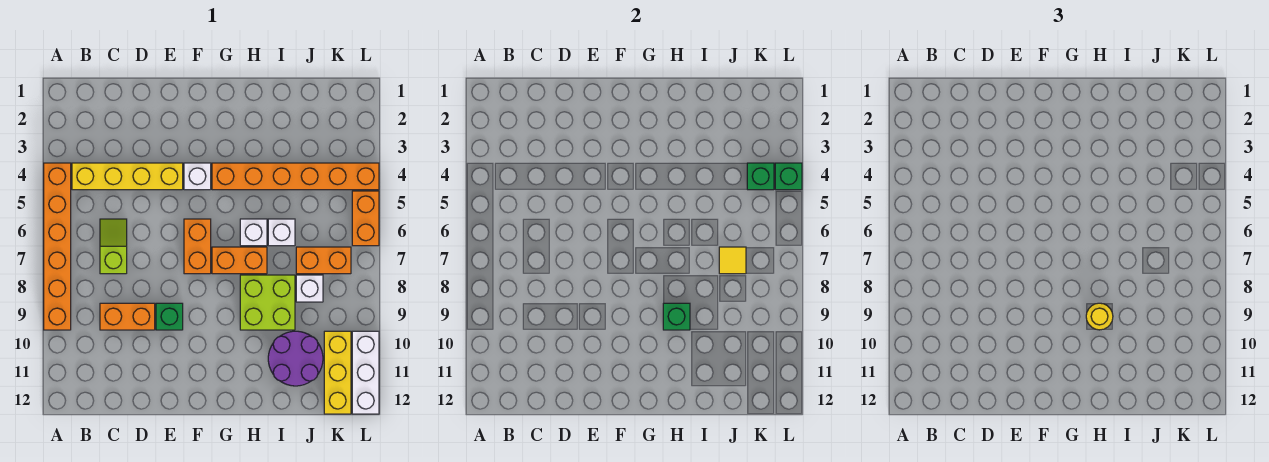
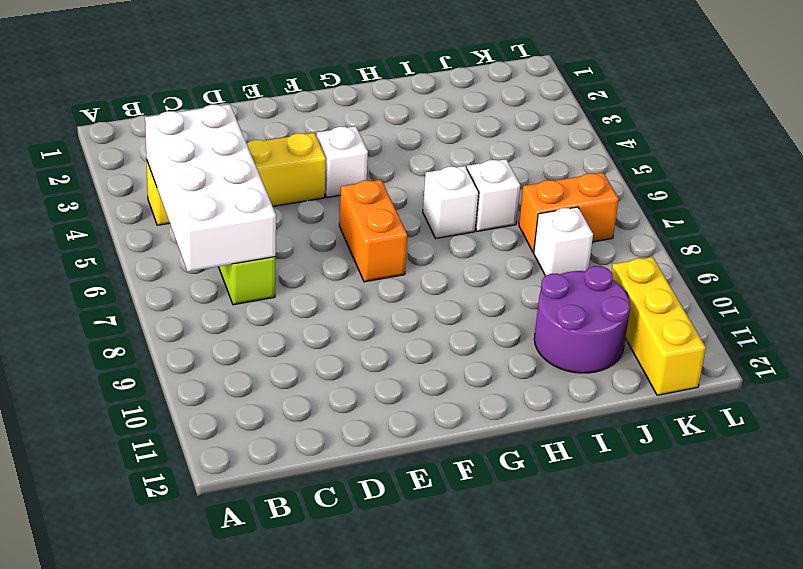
white brick B4:C7 level 2 -> none
none -> orange brick A4:A9 level 1
none -> orange brick C9:D9 level 1
none -> green brick E9 level 1

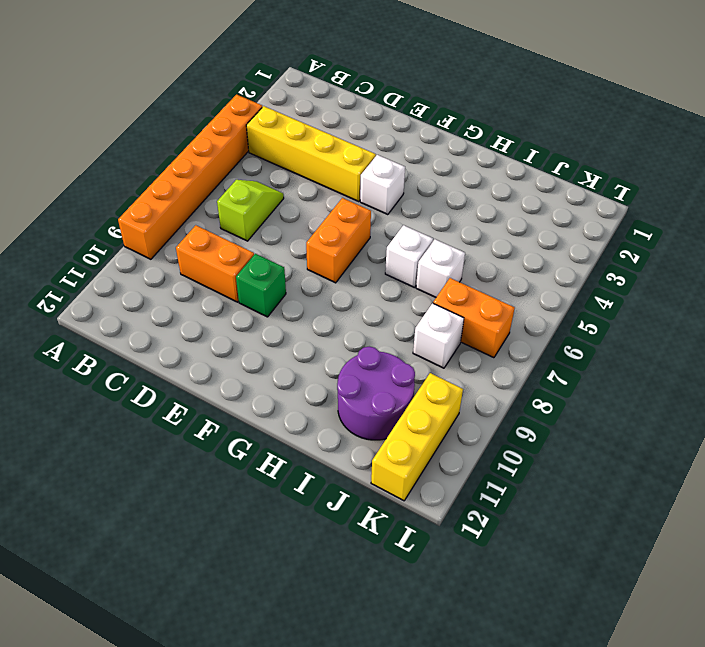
none -> orange brick G4:L4 level 1
none -> orange brick G7:H7 level 1
none -> lime brick H8:I9 level 1

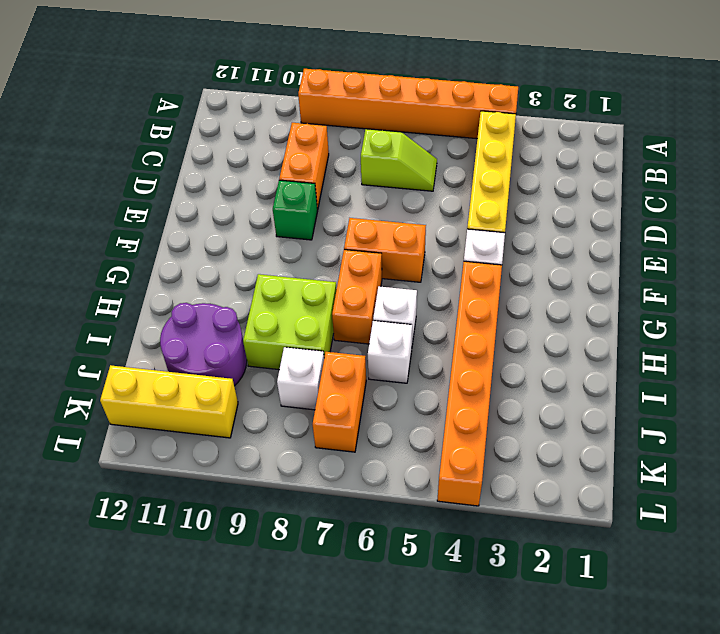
none -> orange brick L5:L6 level 1
none -> white brick L10:L12 level 1
none -> green brick H9 level 2

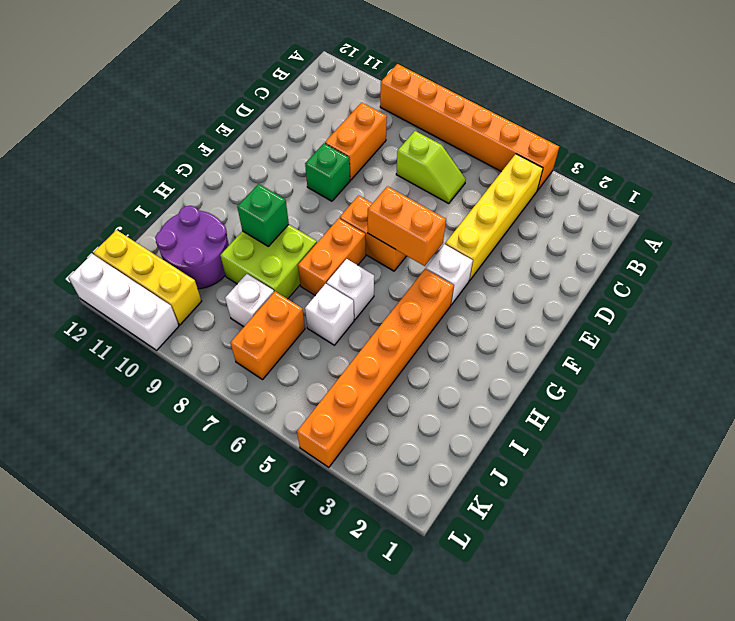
orange brick F5:F6 level 2 -> orange brick L5:L6 level 1
none -> yellow tile J7 level 2
none -> green brick K4 level 2
none -> green brick L4 level 2

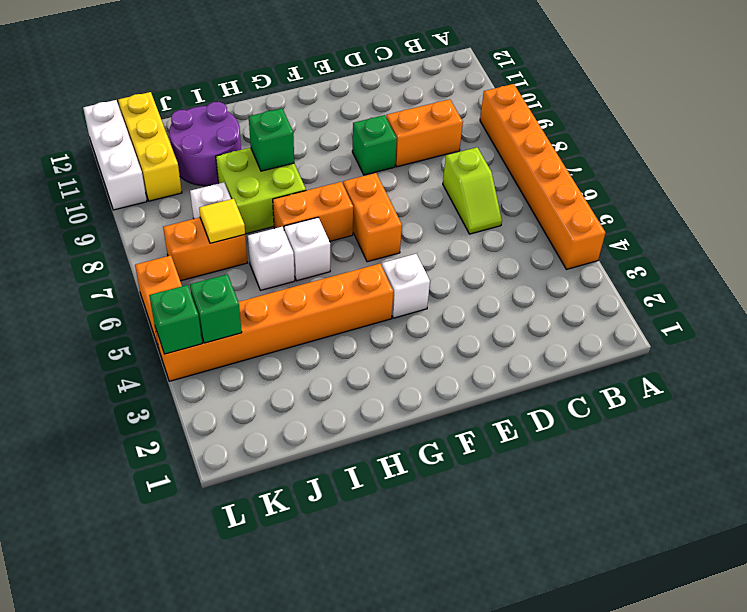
none -> yellow brick B4:E4 level 1
none -> yellow round brick H9 level 3

